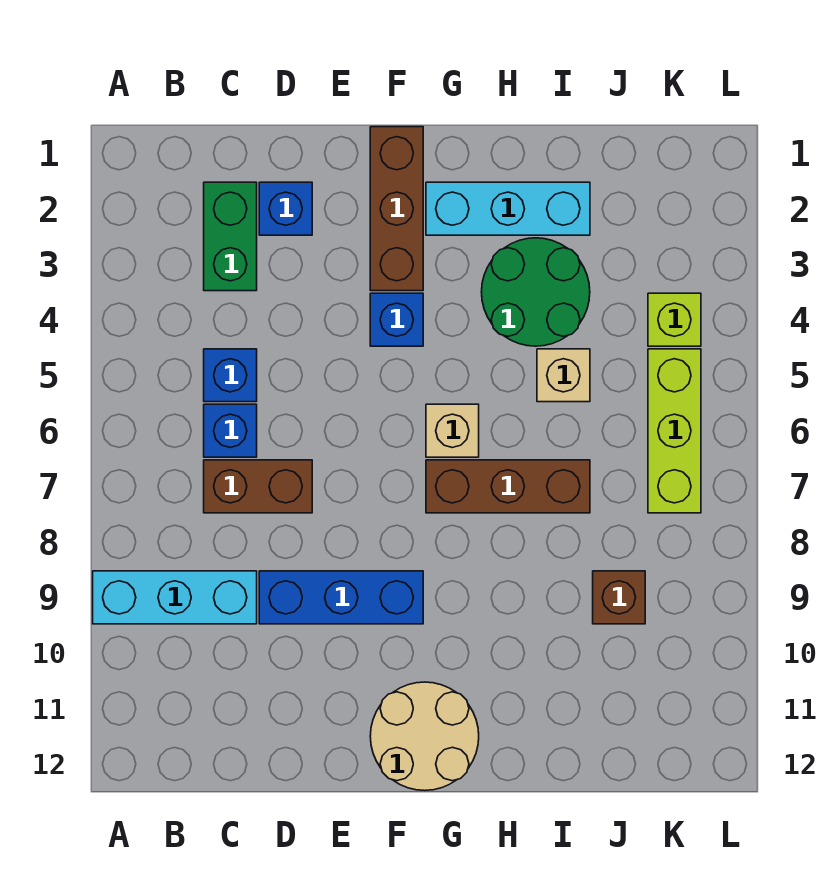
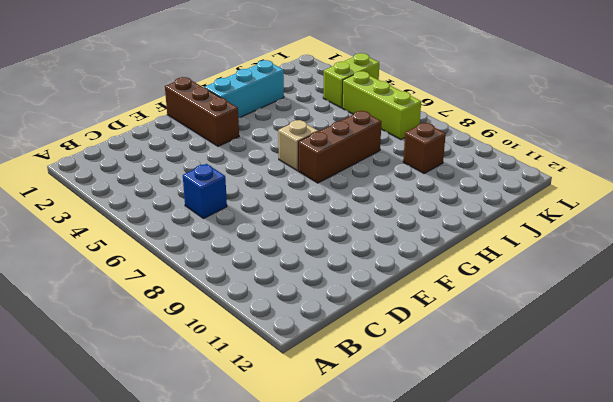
lime brick K4:L4 level 1 -> lime brick K4 level 1
none -> cyan brick A9:C9 level 1
none -> green brick C2:C3 level 1
none -> blue brick C5 level 1

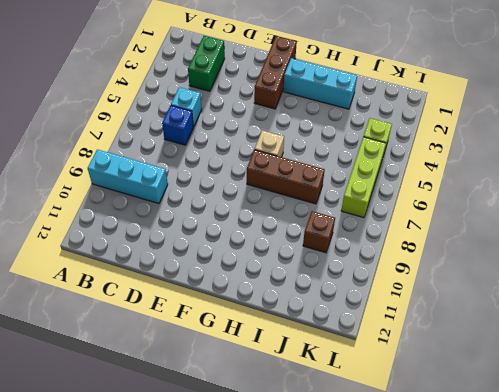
cyan brick C5 level 1 -> blue brick C5 level 1
none -> brown brick C7:D7 level 1
none -> blue brick D2 level 1
none -> blue brick D9:F9 level 1

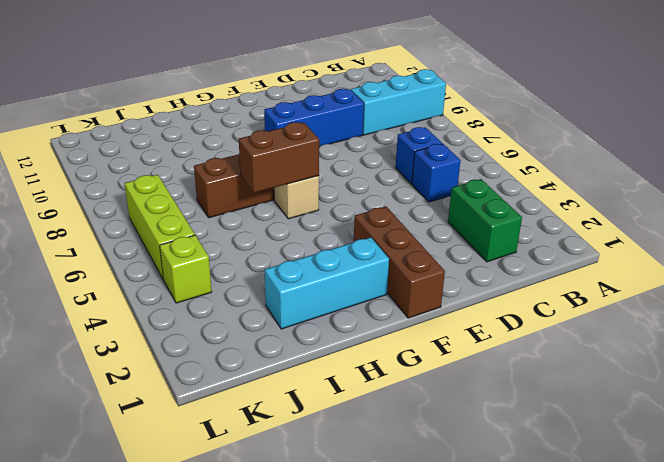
brown brick G6:H6 level 2 -> brown brick C7:D7 level 1
none -> blue brick D2 level 1
none -> blue brick F4 level 1
none -> tan round brick F11:G12 level 1

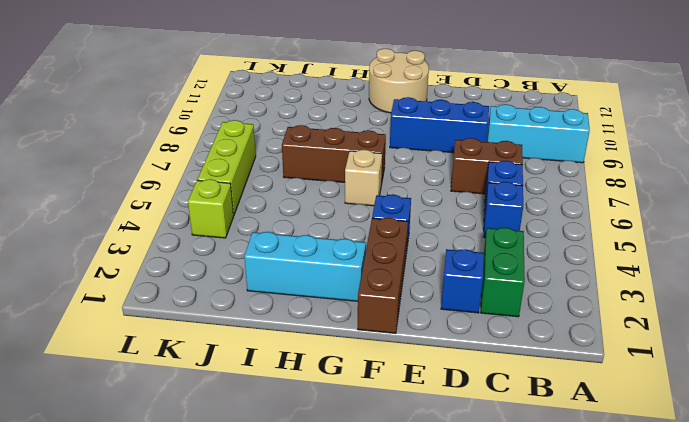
none -> green round brick H3:I4 level 1
none -> tan brick I5 level 1
none -> brown brick J9 level 1

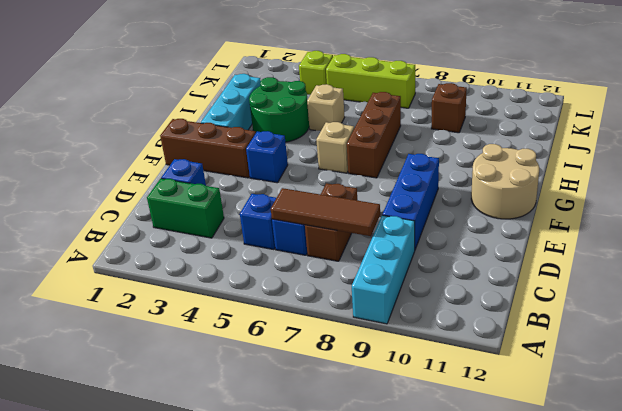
brown tile C6:C8 level 2 -> none

